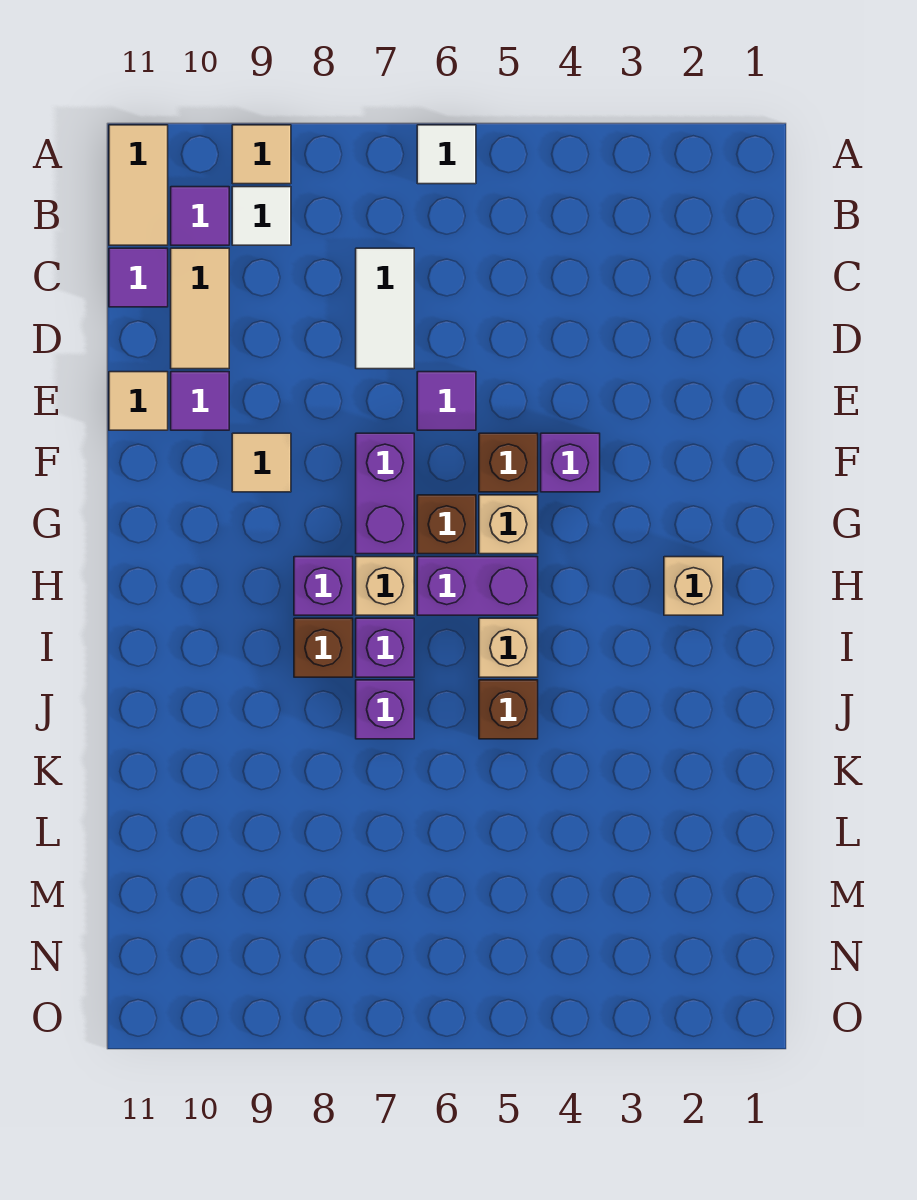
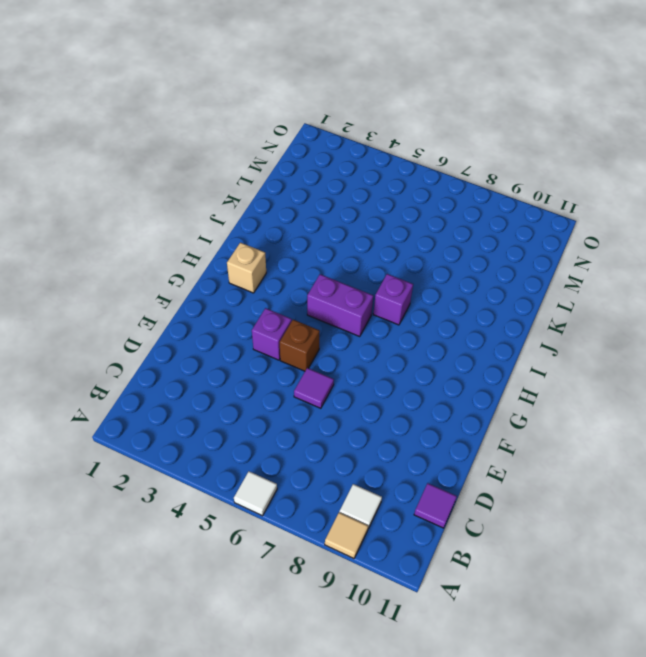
none -> tan tile A11:B11 level 1
none -> purple tile B10 level 1
none -> white tile C7:D7 level 1

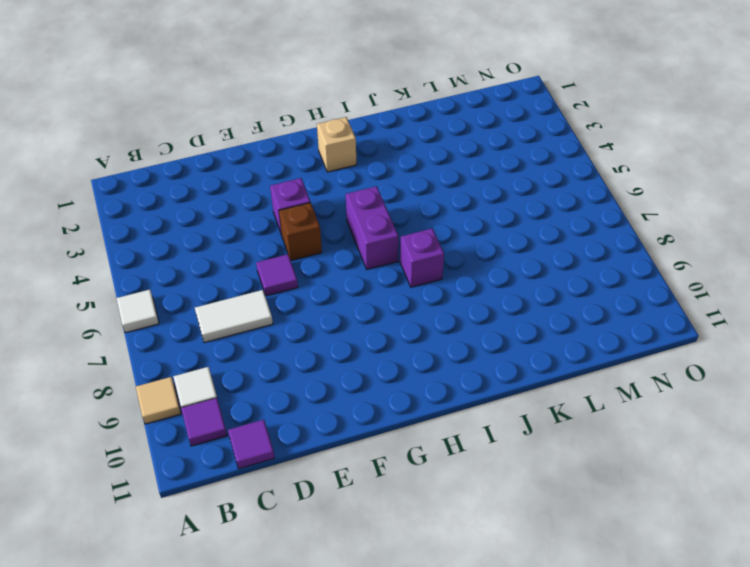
none -> tan tile A11:B11 level 1
none -> tan tile C10:D10 level 1
none -> purple tile E10 level 1

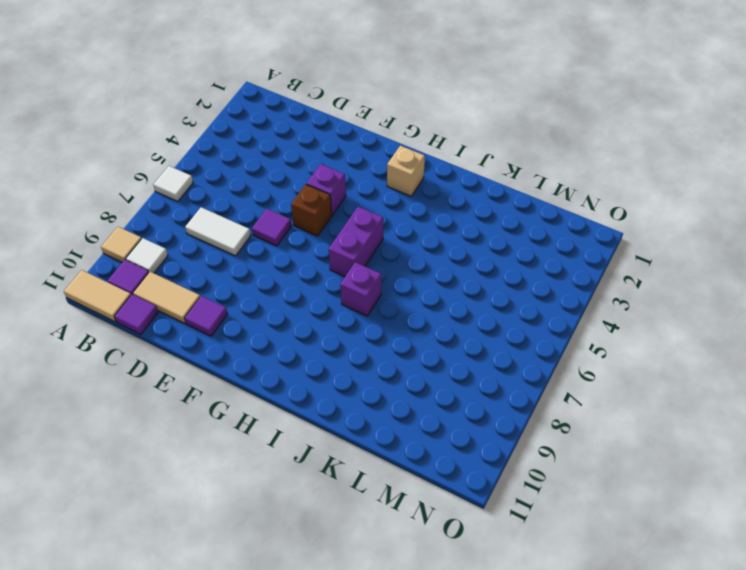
none -> tan tile E11 level 1
none -> purple brick F7:G7 level 1
none -> tan tile F9 level 1

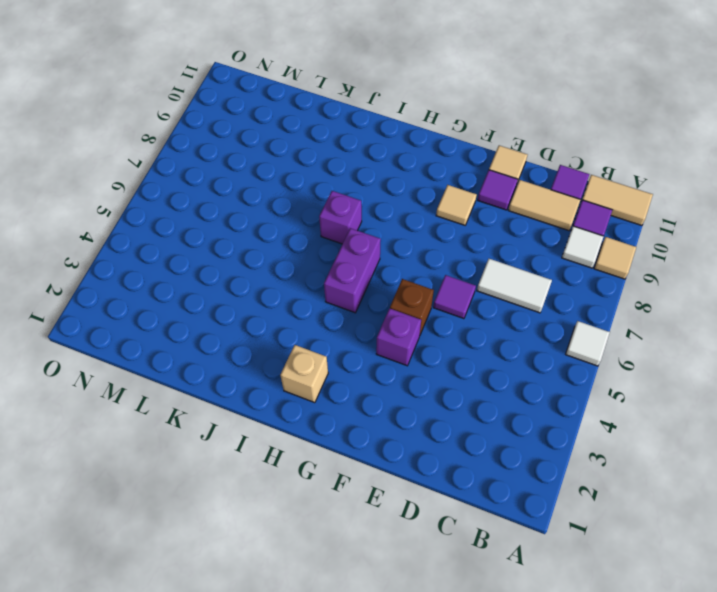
none -> purple brick F7:G7 level 1
none -> tan brick G5 level 1
none -> brown brick G6 level 1

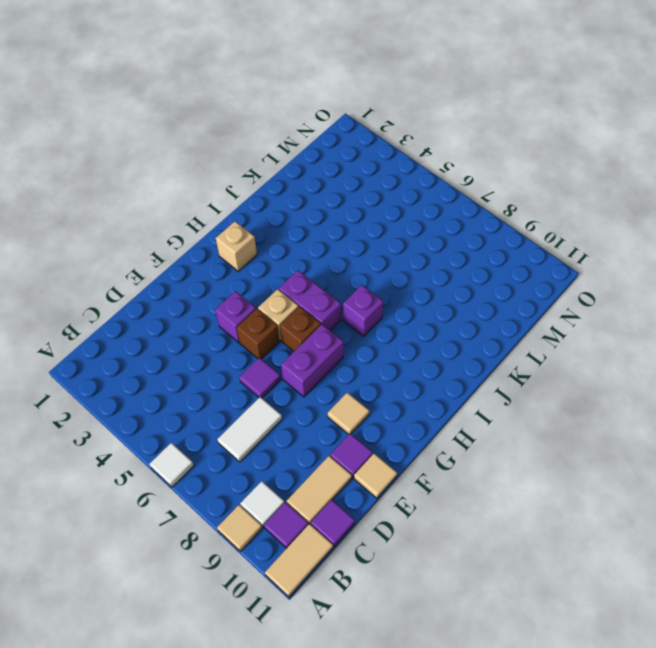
none -> tan brick H7 level 1
none -> purple brick H8 level 1
none -> tan brick I5 level 1

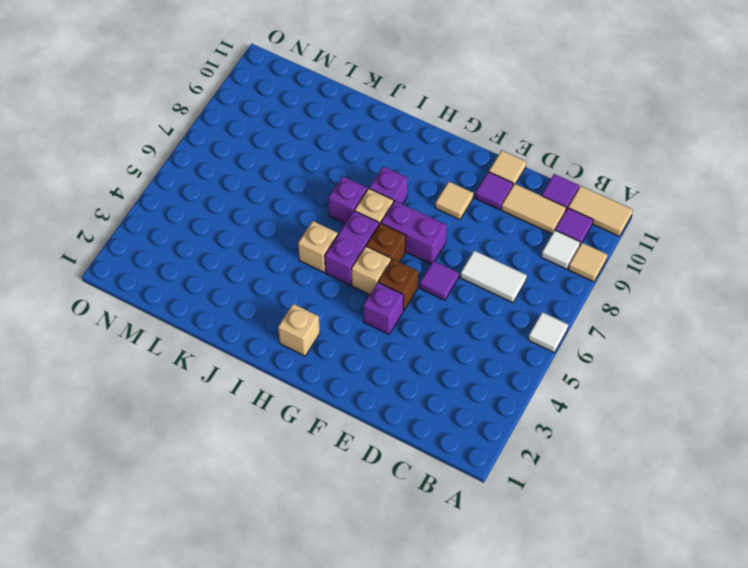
none -> brown brick I8 level 1
none -> brown brick J5 level 1
none -> purple brick J7 level 1

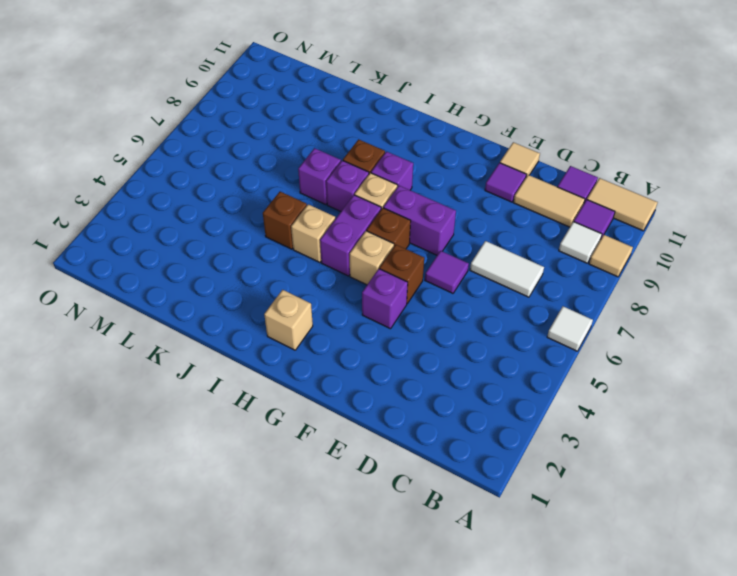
none -> tan tile F9 level 1

